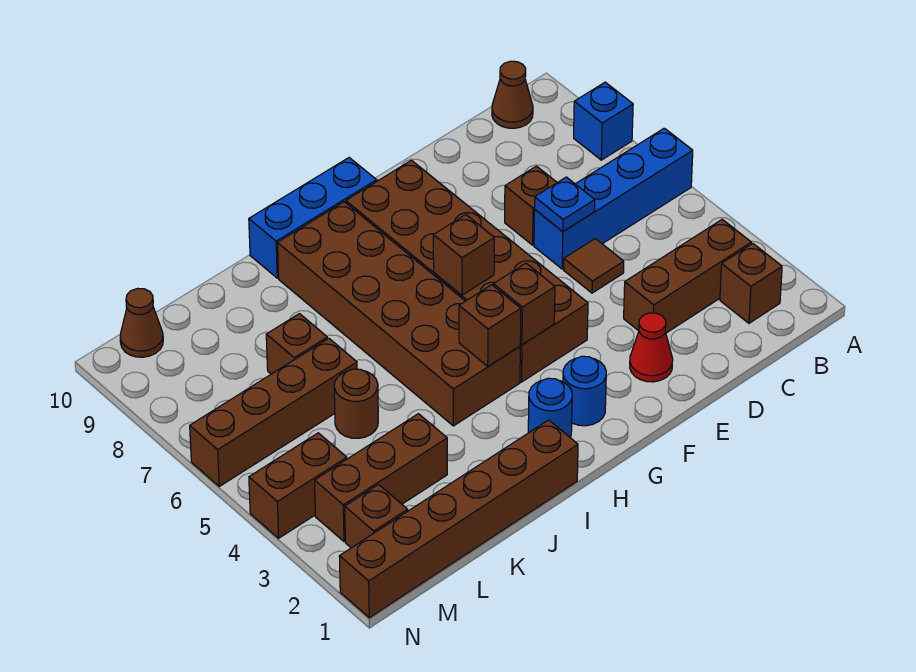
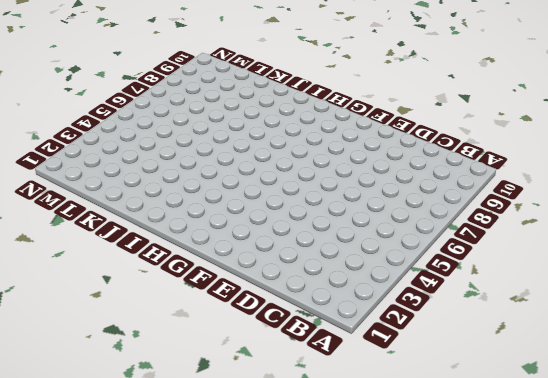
none -> blue brick A6:D6 level 1
none -> blue brick A8 level 1
none -> brown brick B2 level 1

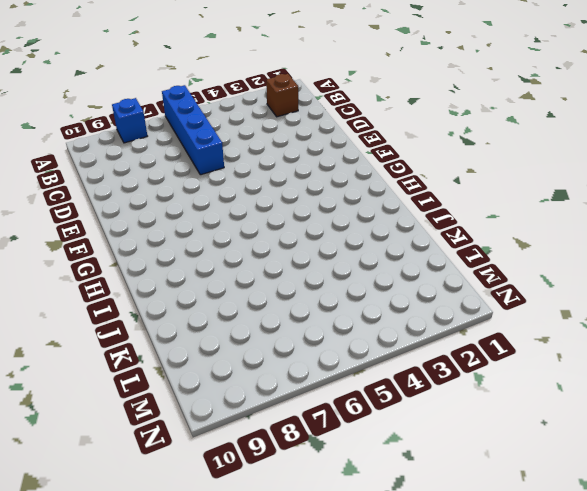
none -> brown brick B3:D3 level 1
none -> brown cone B10 level 1
none -> brown tile D5 level 1

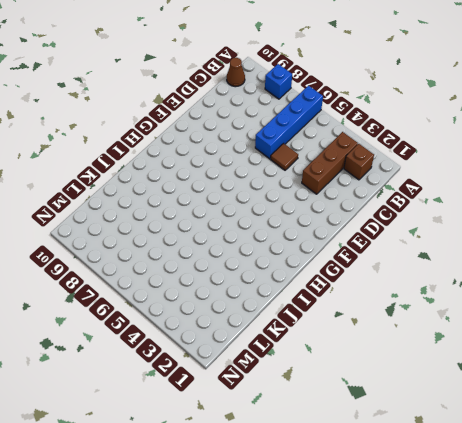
none -> brown brick D7 level 1
none -> red cone E2 level 1
none -> brown brick F4:G9 level 1

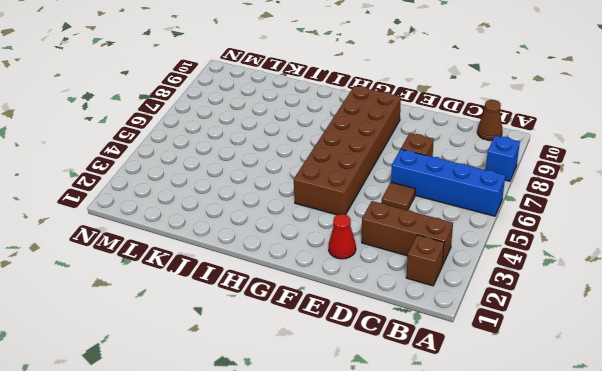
none -> blue round brick G2 level 1
none -> blue brick G10:I10 level 1
none -> blue round brick H2 level 1

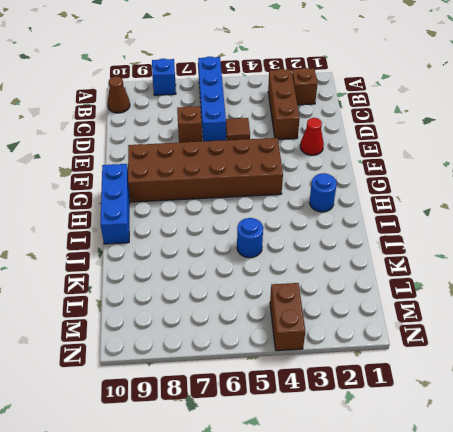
blue round brick J5 level 1 -> blue round brick G2 level 1
none -> brown brick H4:I9 level 1
none -> brown brick I1:N1 level 1
none -> brown brick K3:M3 level 1

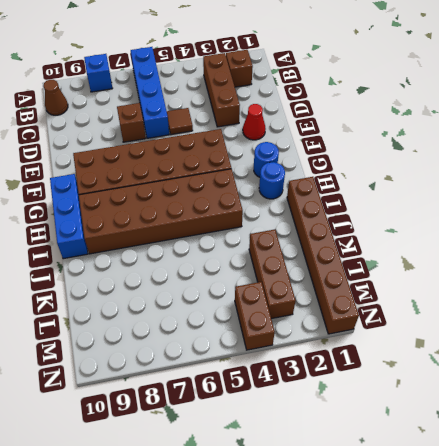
none -> brown round brick K5 level 1
none -> brown brick K6:N6 level 1
none -> brown brick K7 level 1

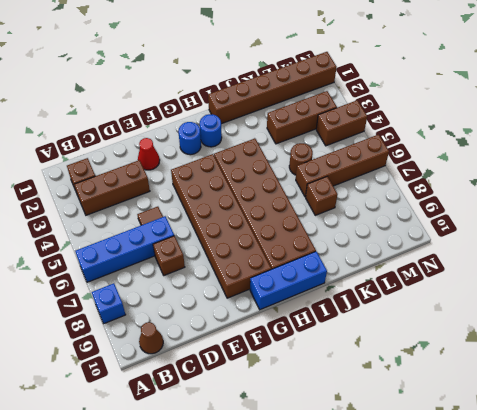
none -> brown brick M2 level 1
none -> brown cone M10 level 1
none -> blue plate D6 level 2

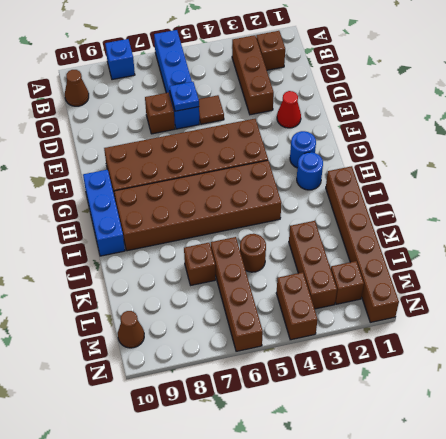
none -> brown brick G4 level 2
none -> brown brick G6 level 2
none -> brown brick H4 level 2

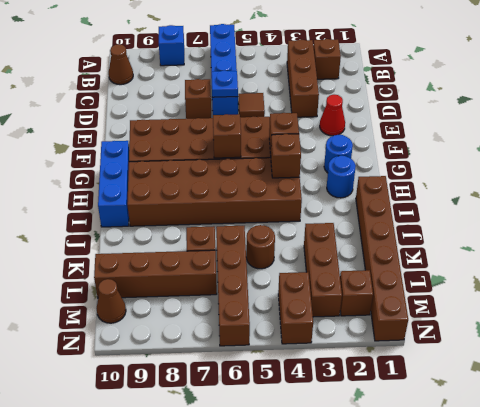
brown brick L7:L10 level 1 -> none

